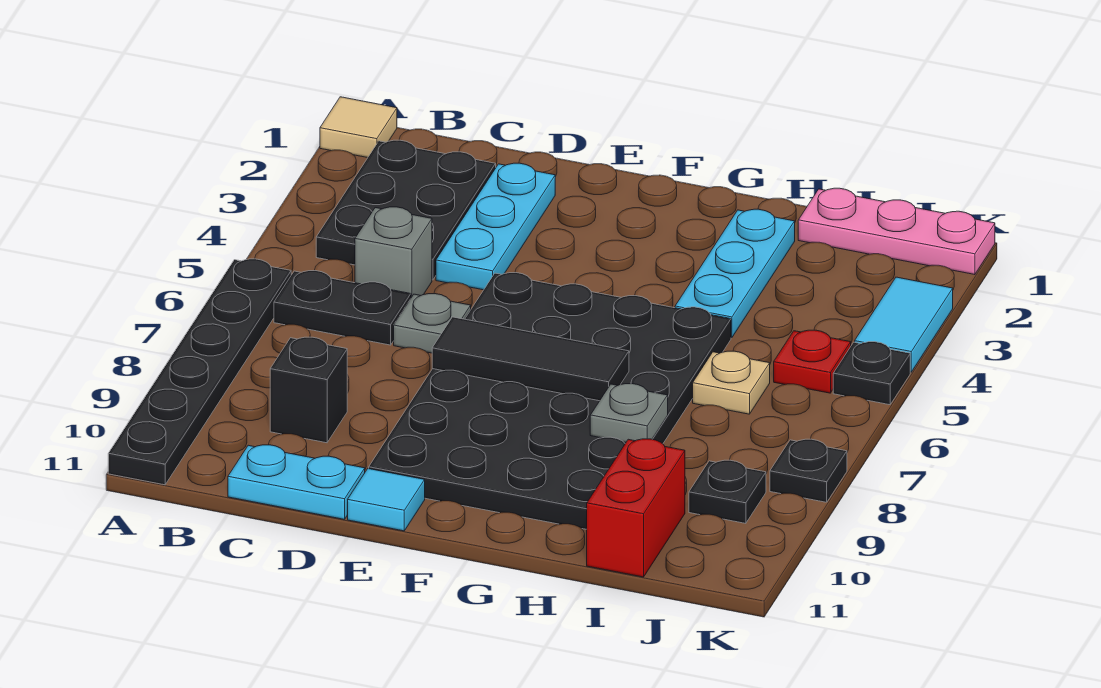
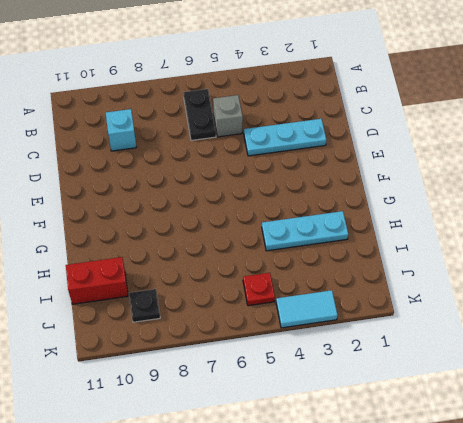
cyan brick C9 level 1 -> black brick C9 level 1
none -> tan tile A1 level 1
none -> black plate A6:A11 level 1
none -> black plate B2:C4 level 1

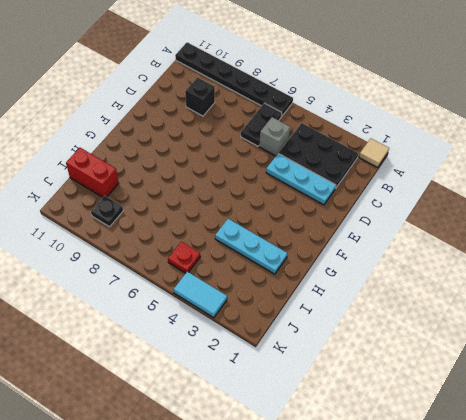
none -> cyan plate C11:D11 level 1
none -> grey plate D6 level 1
none -> black plate E5:H10 level 1

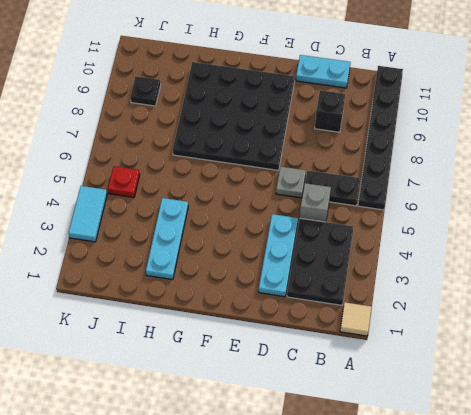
black plate E7:H10 level 1 -> black plate E5:H10 level 1
none -> cyan tile E11 level 1
none -> pink plate I1:K1 level 1
none -> tan plate I6 level 1

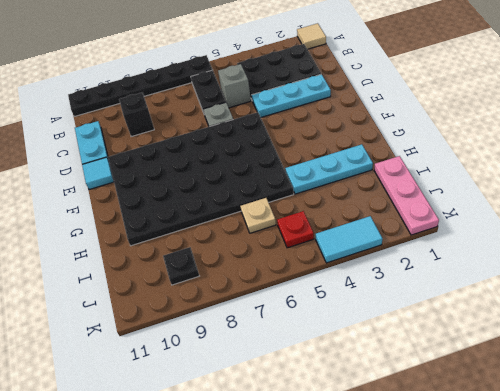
none -> red brick I10:I11 level 1
none -> black plate K5 level 1
none -> black plate K8 level 1

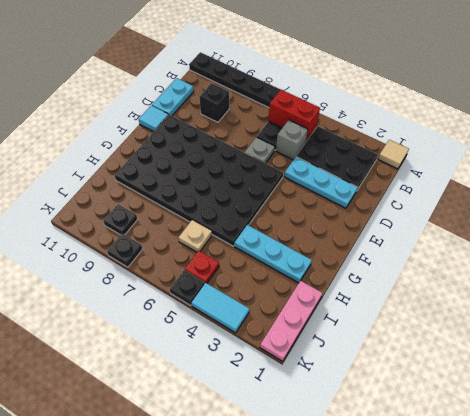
red brick B5:B6 level 2 -> red brick I10:I11 level 1
none -> black tile E7:G7 level 2
none -> grey plate H8 level 2

